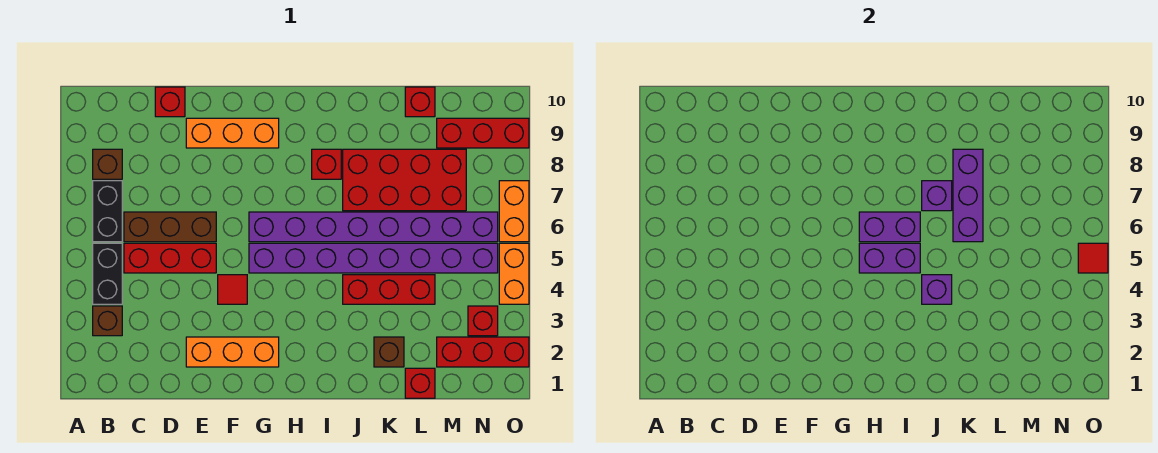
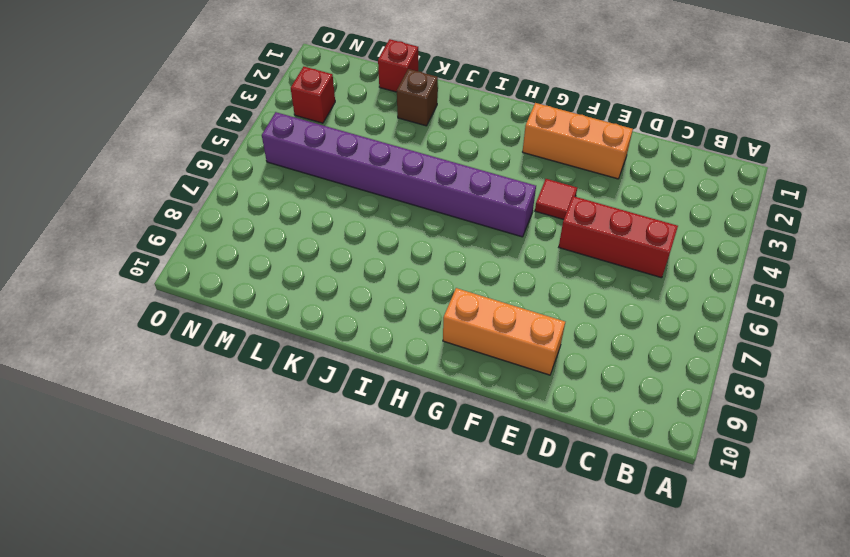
none -> brown brick B3 level 1
none -> black brick B4:B5 level 1
none -> black brick B6:B7 level 1

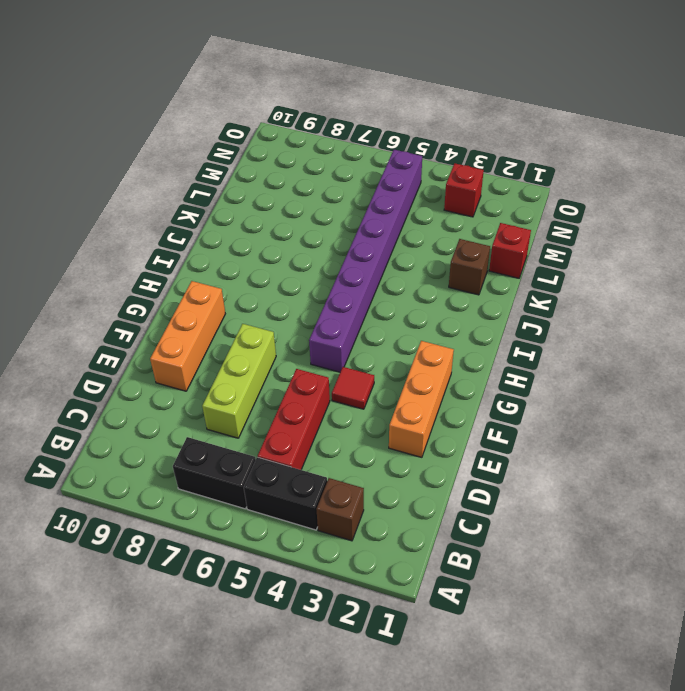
lime brick D7:F7 level 1 -> none
none -> brown brick B8 level 1
none -> brown brick C6:E6 level 1
none -> red brick D10 level 1

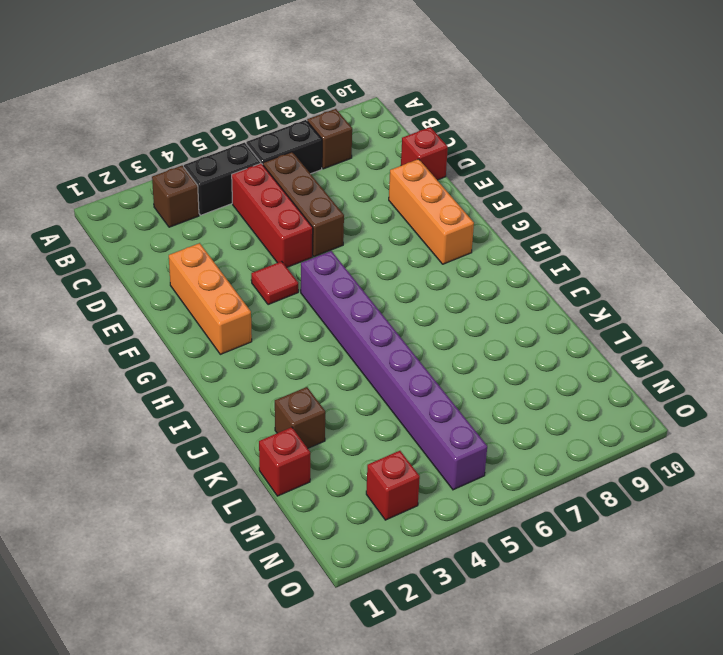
none -> purple brick G6:N6 level 1
none -> red brick I8 level 1
none -> red brick J4:L4 level 1

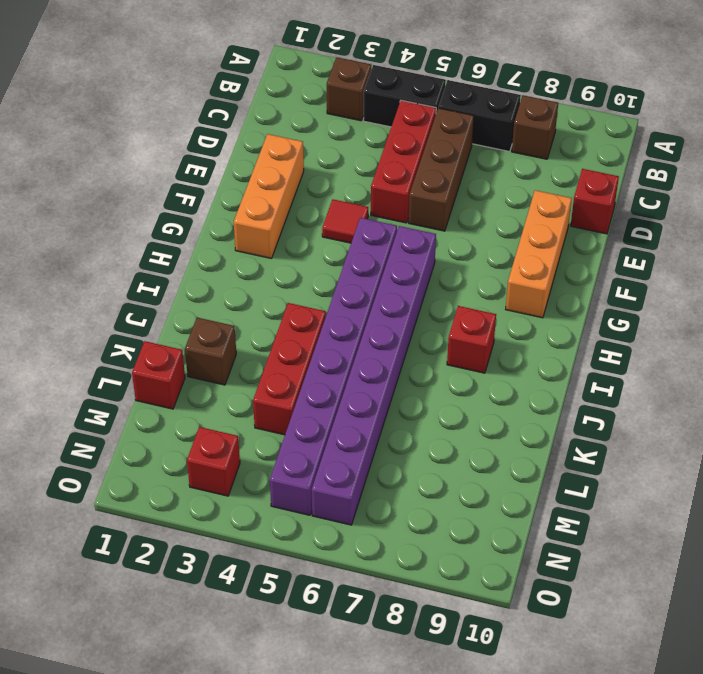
none -> red brick J7:M8 level 1
none -> red brick L10 level 1
none -> red brick M2:O2 level 1

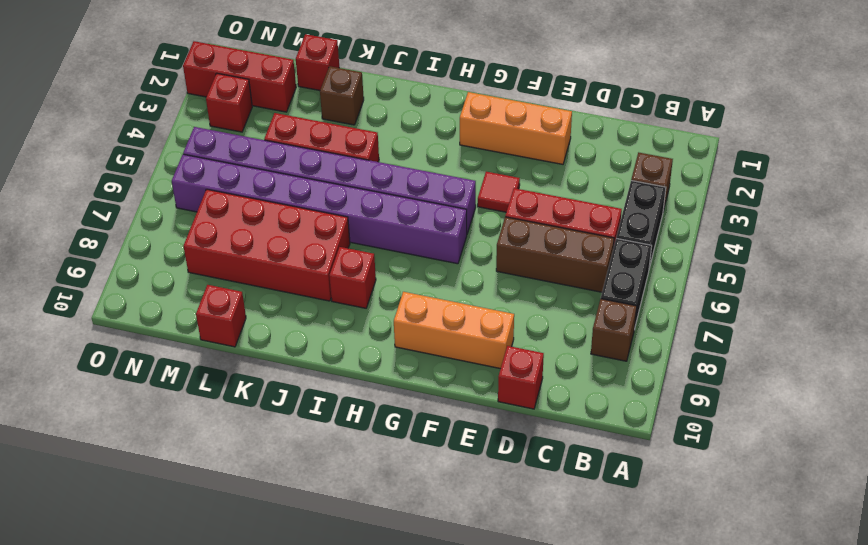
none -> red brick M9:O9 level 1
none -> orange brick O4:O5 level 1
none -> orange brick O6:O7 level 1

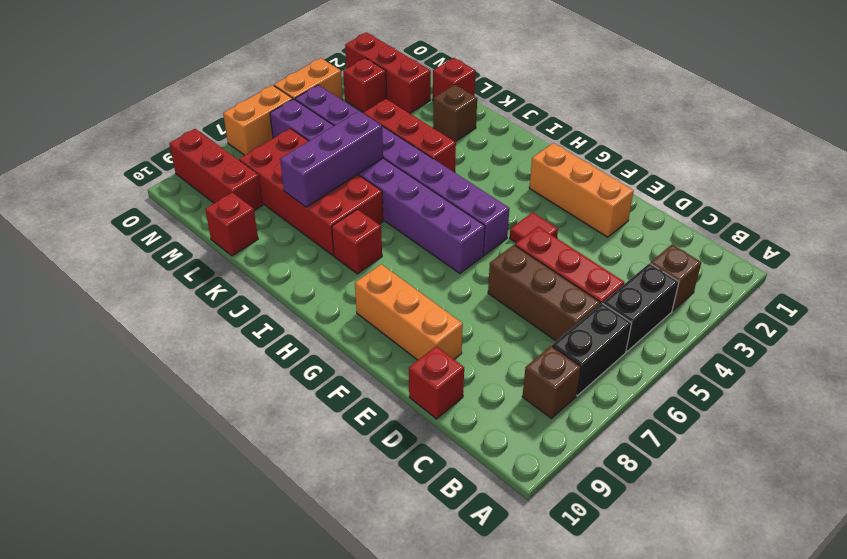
none -> purple brick H5:I5 level 2
none -> purple brick H6:I6 level 2
none -> purple brick J4 level 2

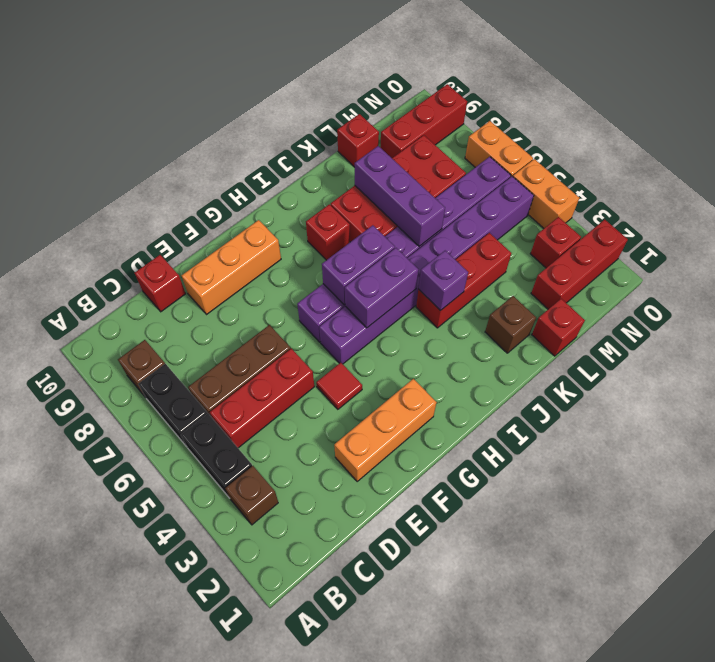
none -> purple brick J7 level 2
none -> red tile O5 level 2

